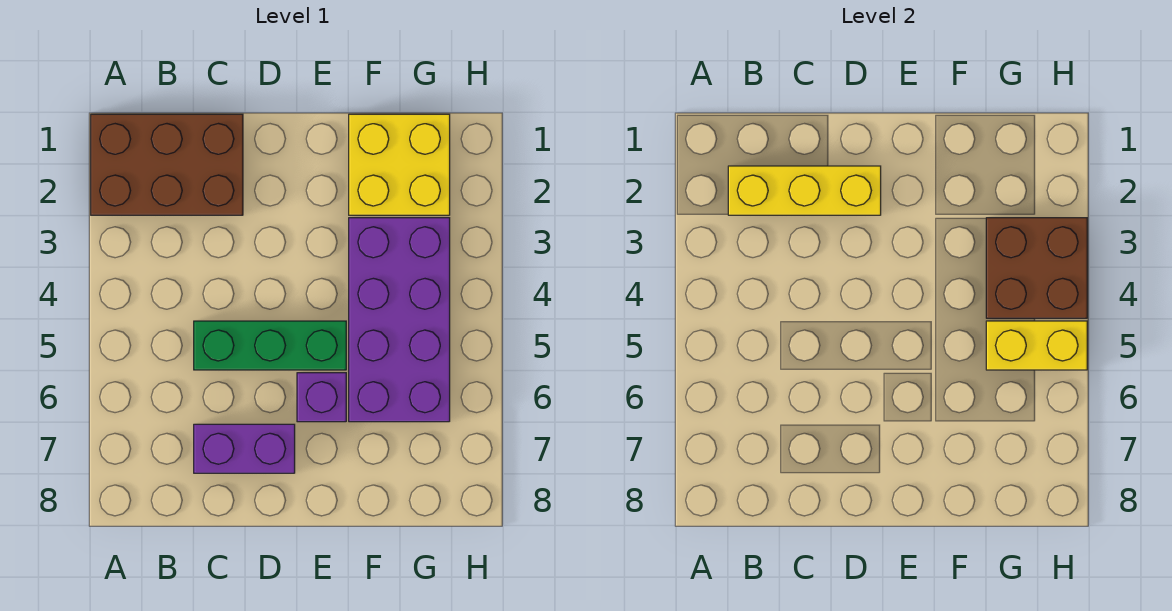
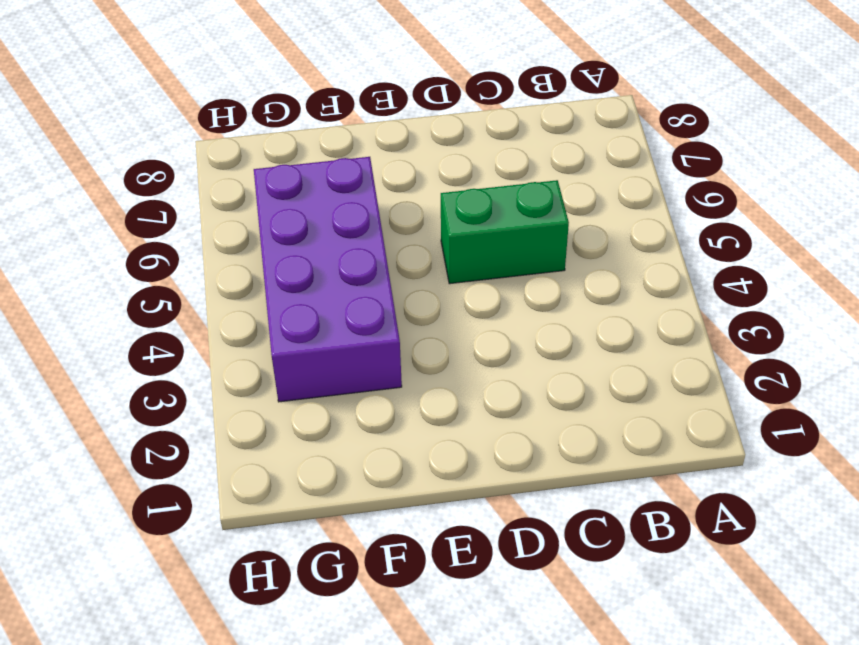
green brick C5:D5 level 1 -> green brick C5:E5 level 1
none -> brown brick A1:C2 level 1
none -> purple brick C7:D7 level 1

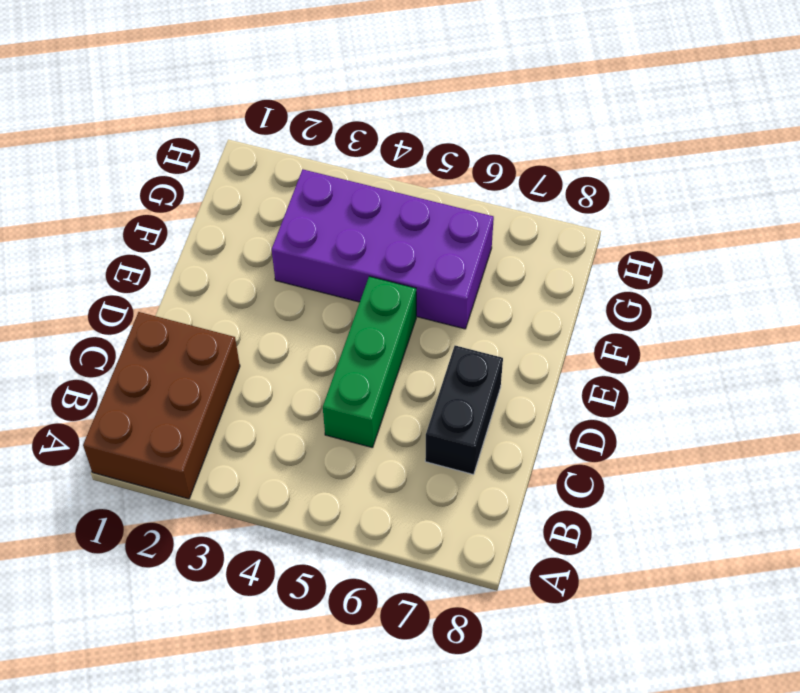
black brick C7:D7 level 1 -> purple brick C7:D7 level 1
none -> purple brick E6 level 1
none -> yellow brick F1:G2 level 1

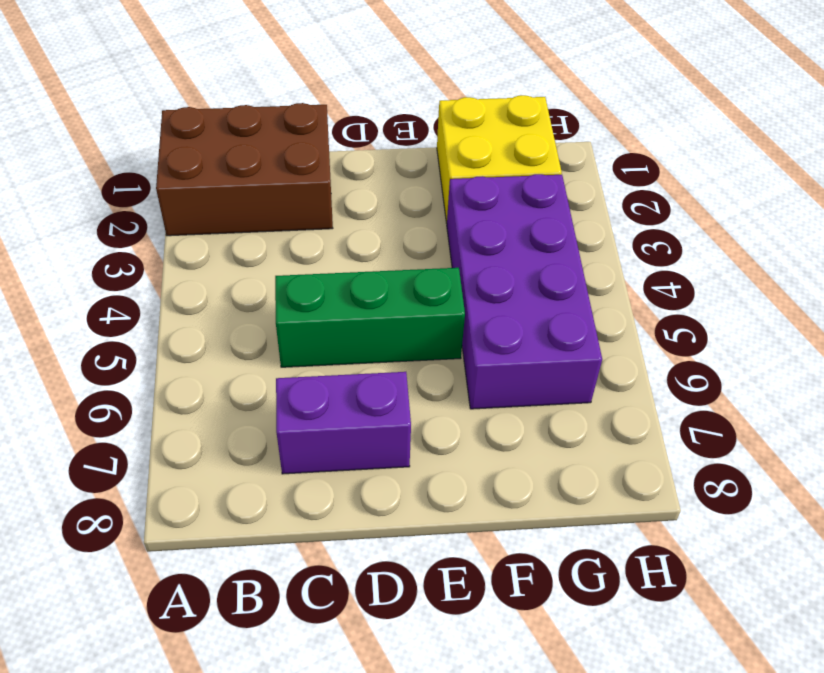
none -> purple brick E6 level 1
none -> yellow brick B2:D2 level 2

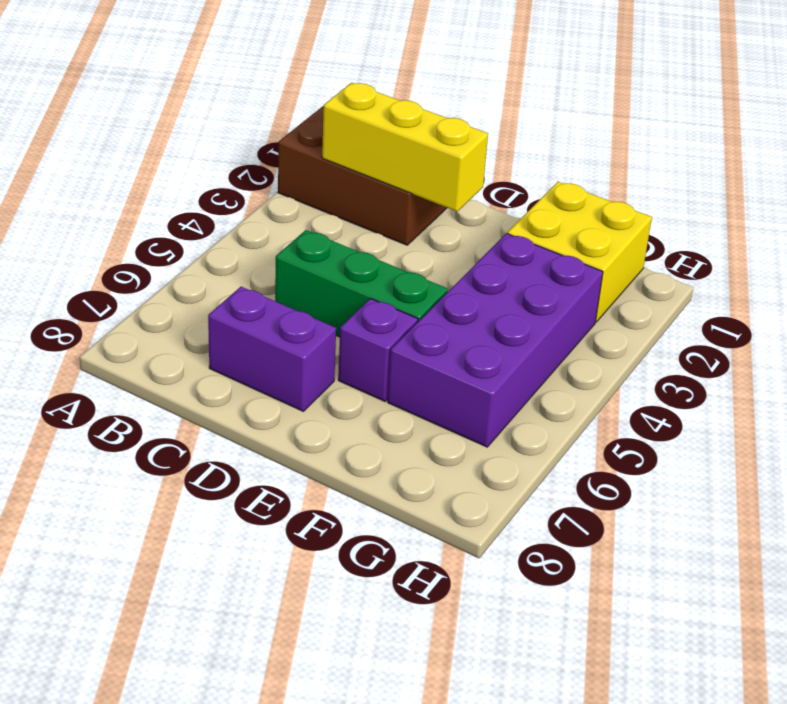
none -> brown brick G3:H4 level 2
none -> yellow brick G5:H5 level 2

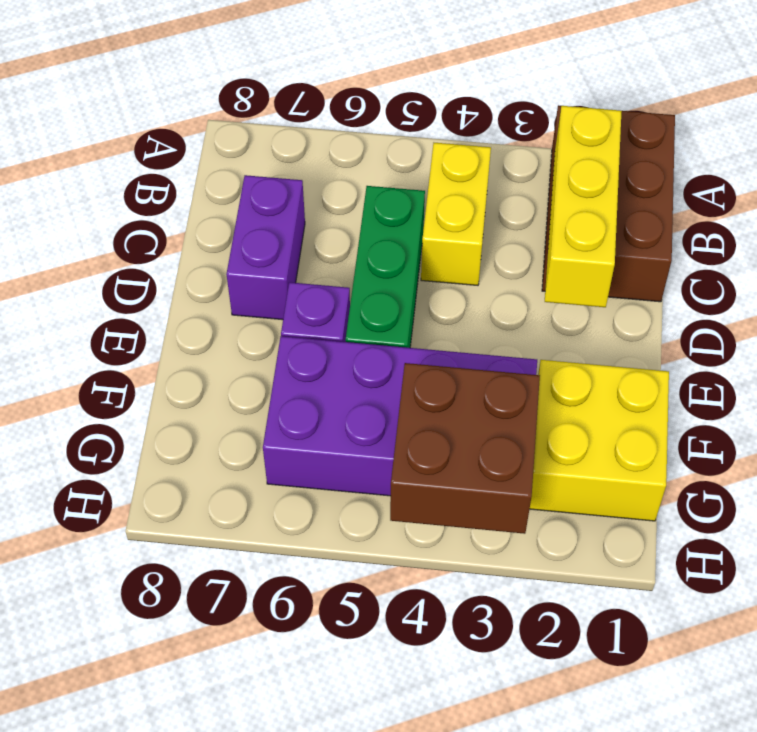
yellow brick B4:C4 level 1 -> yellow brick G5:H5 level 2

